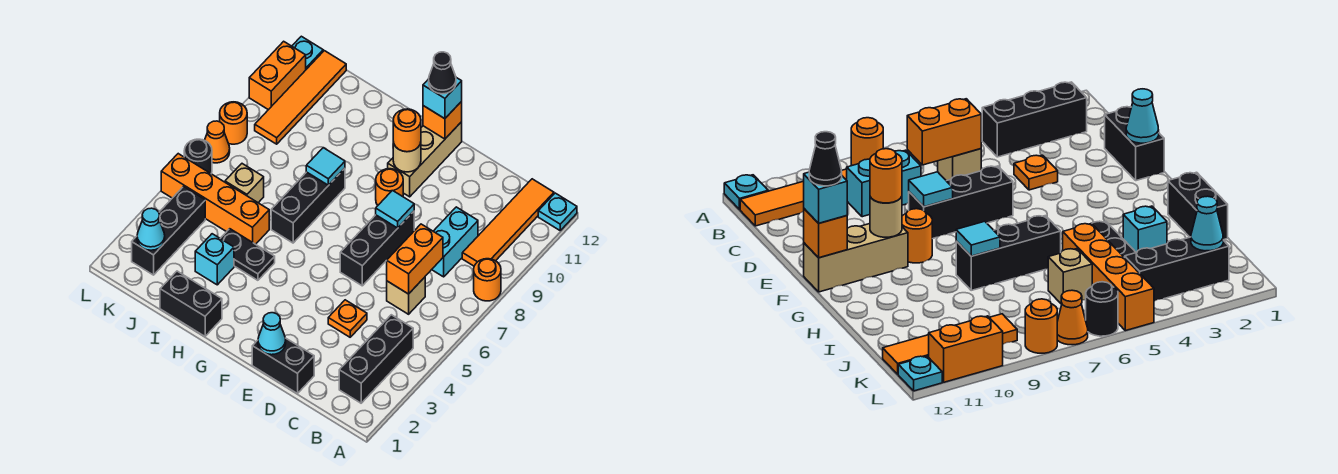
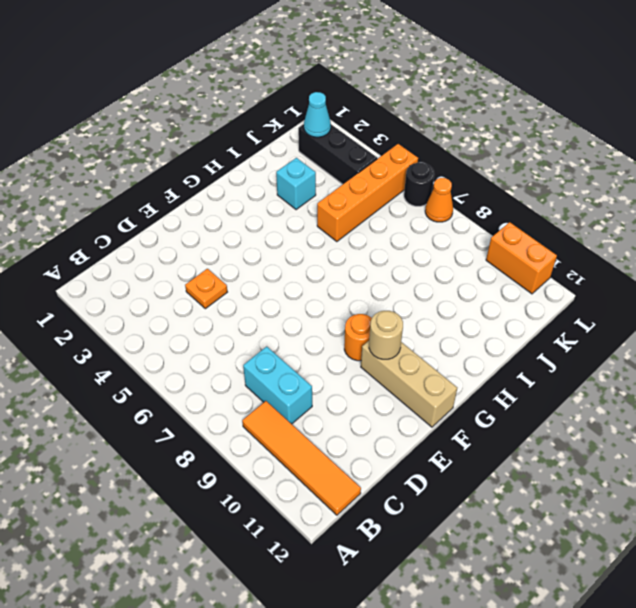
none -> orange round brick A8 level 1
none -> cyan plate A12 level 1
none -> black brick B2:B4 level 1
none -> tan brick C6 level 1

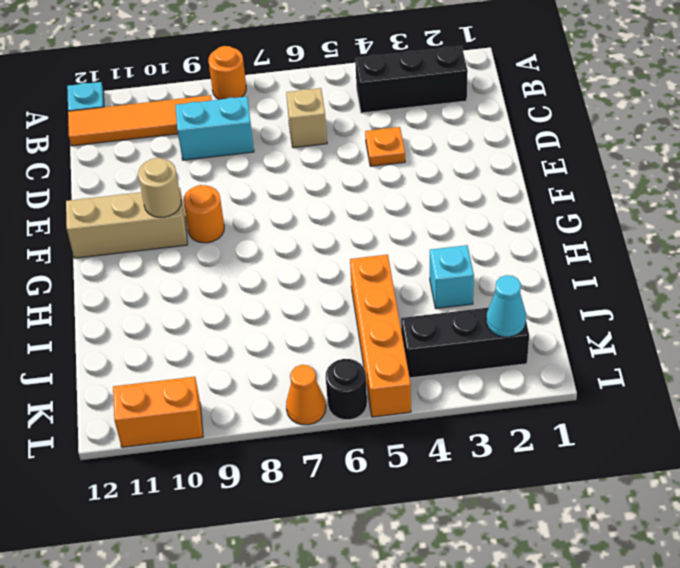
none -> black brick D1:E1 level 1
none -> black brick E6:E8 level 1
none -> black brick H1:I1 level 1
none -> black plate H4:I4 level 1

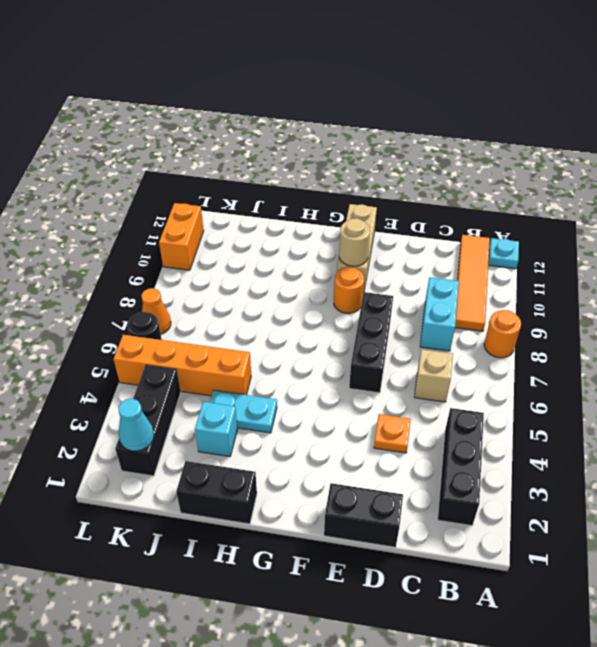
cyan plate H4:I4 level 1 -> black plate H4:I4 level 1
none -> black brick H6:H8 level 1
none -> tan brick J6 level 1
none -> orange tile K9:K12 level 1
none -> orange round brick L8 level 1

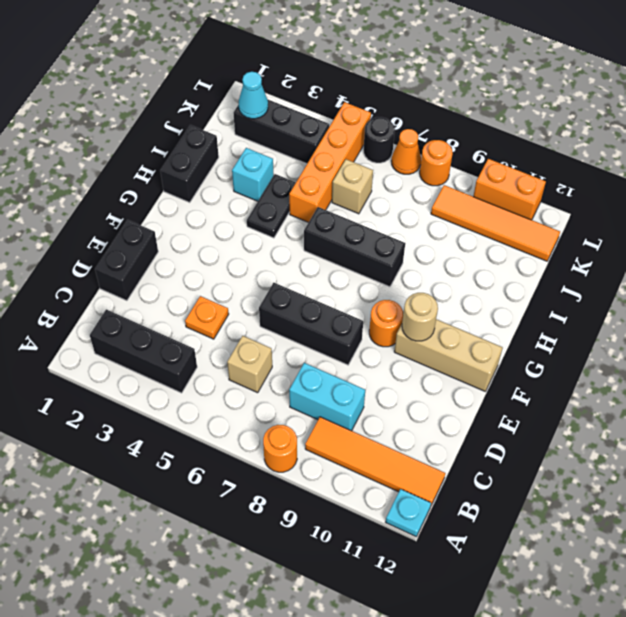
none -> cyan plate L12 level 1
none -> orange brick C6:C7 level 2
none -> cyan cone E1 level 2
none -> cyan tile E8 level 2

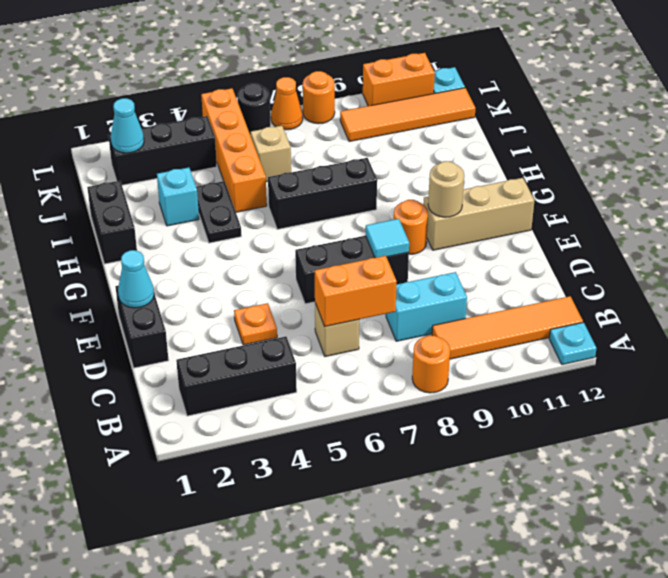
none -> orange brick F12 level 2
none -> cyan tile H8 level 2
none -> orange round brick F10 level 3
none -> cyan brick F12 level 3

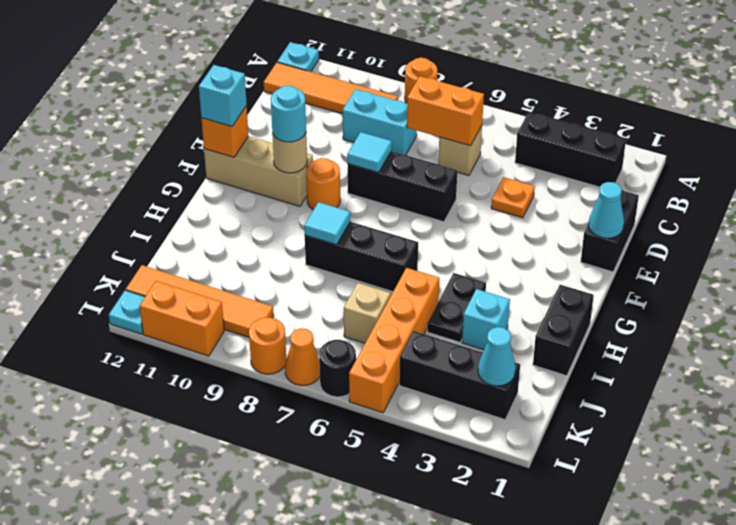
cyan round brick F10 level 3 -> orange round brick F10 level 3
none -> black cone F12 level 4

